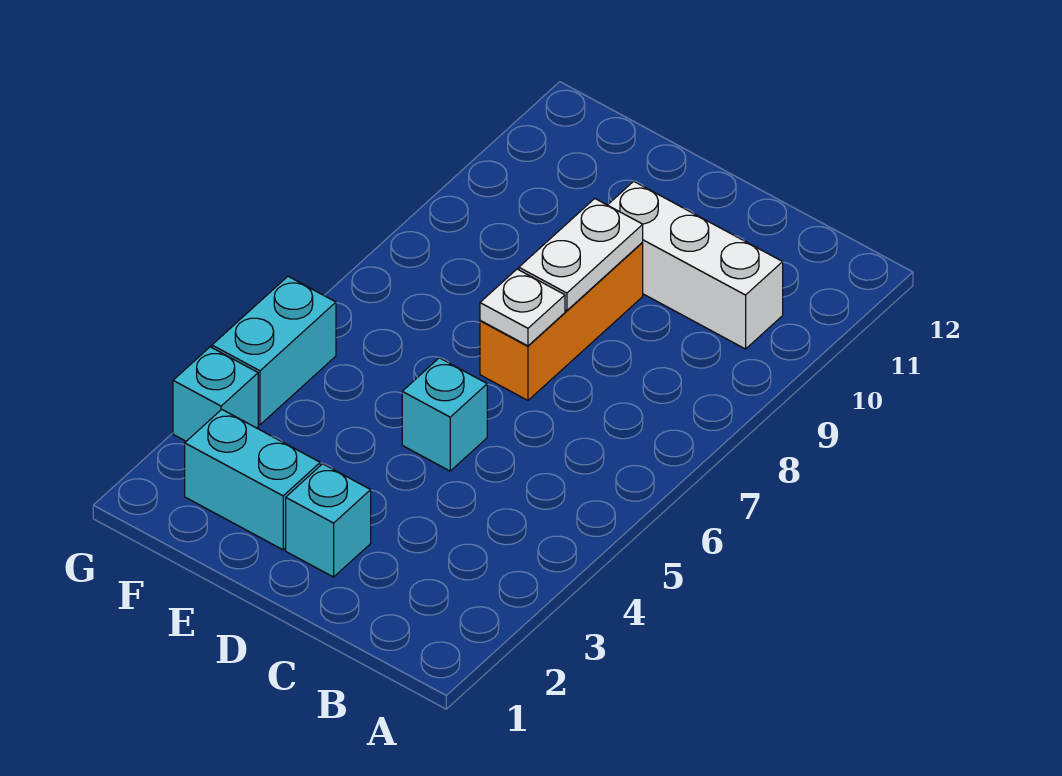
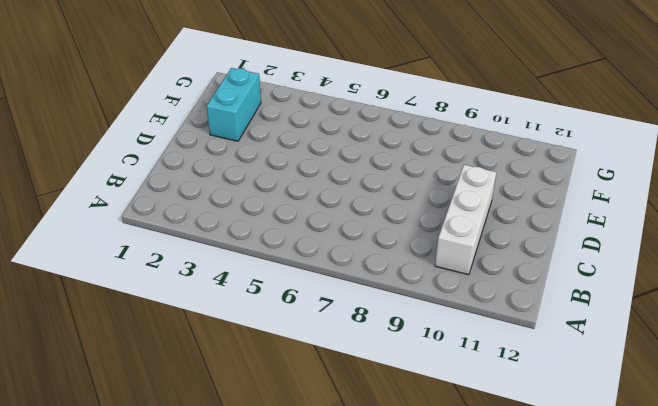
none -> cyan brick D2 level 1
none -> cyan brick D5 level 1

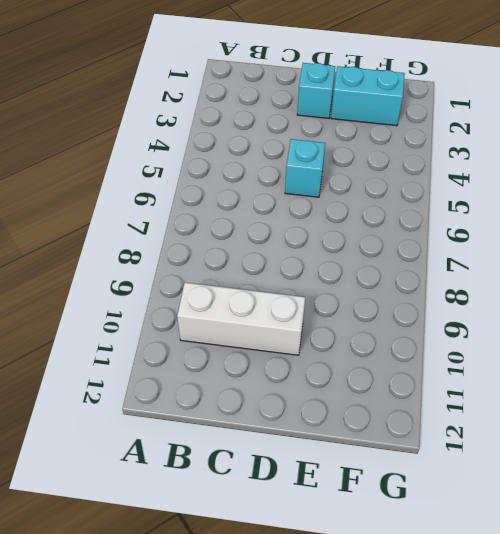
none -> orange brick D7:D9 level 1
none -> cyan brick G3 level 1

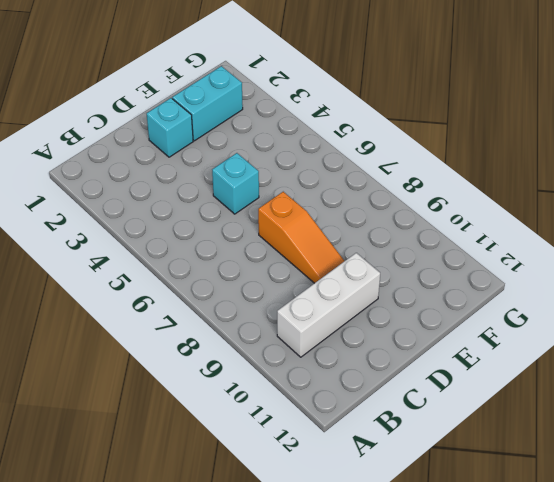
orange slope D7:D9 level 1 top 7 -> orange brick D7:D9 level 1
none -> cyan brick G3 level 1
none -> cyan brick G4:G5 level 1

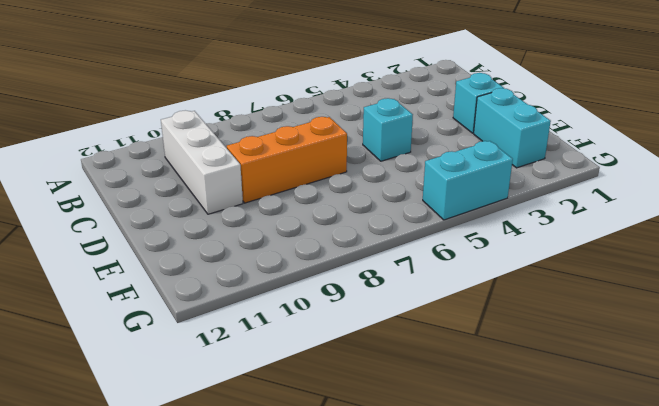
none -> cyan brick G3 level 1
none -> white plate D7 level 2

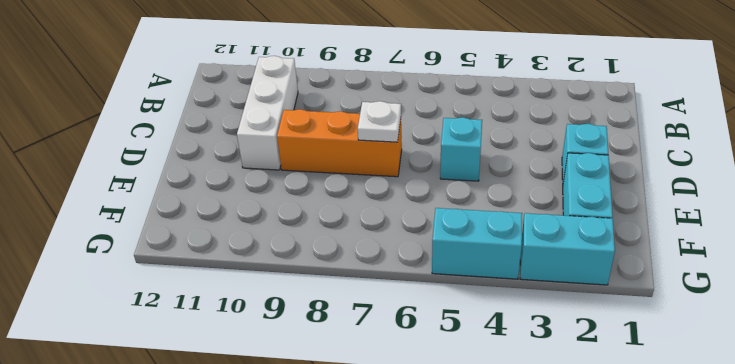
cyan brick G2:G3 level 1 -> cyan brick G3 level 1
none -> white plate D8:D9 level 2

